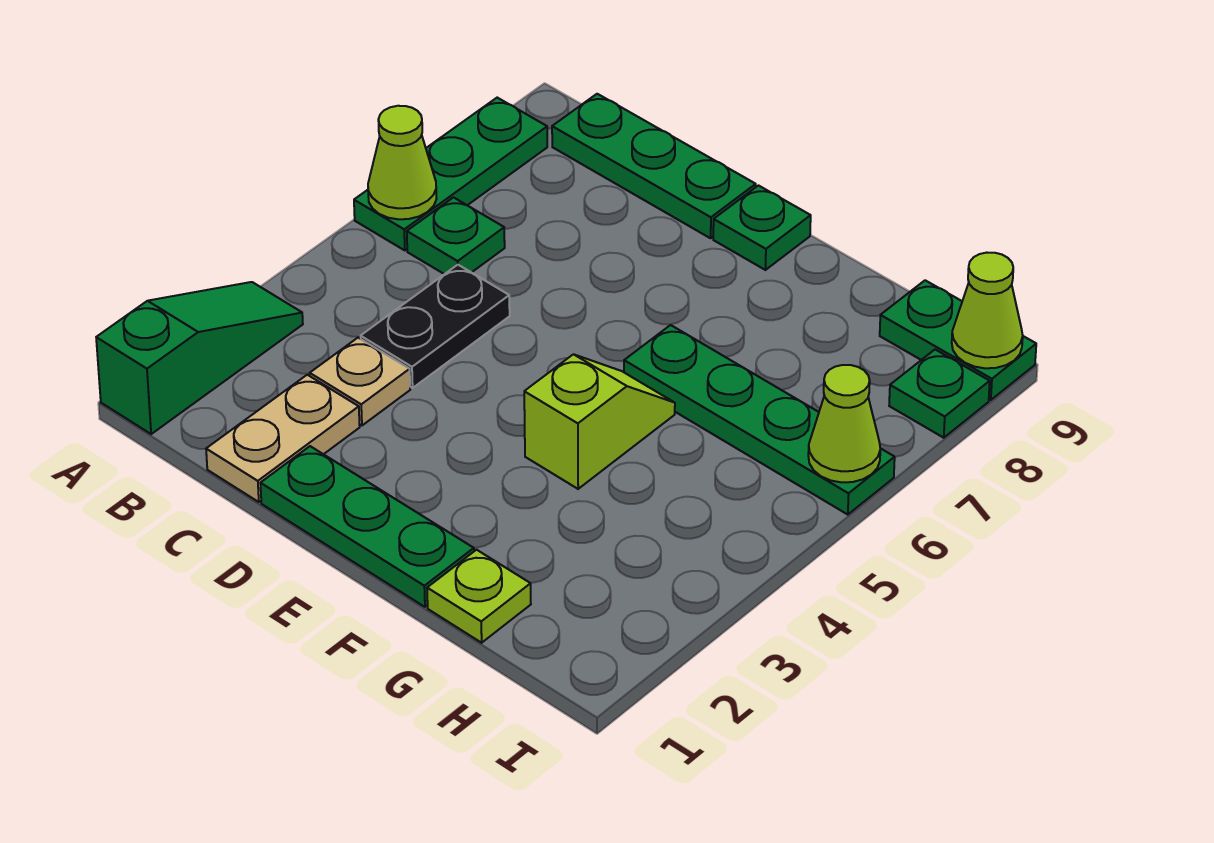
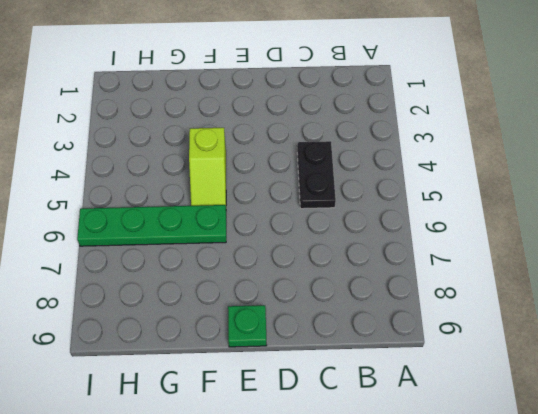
none -> green slope A1:A3 level 1 top 1
none -> green plate A6:A8 level 1
none -> green plate B6 level 1

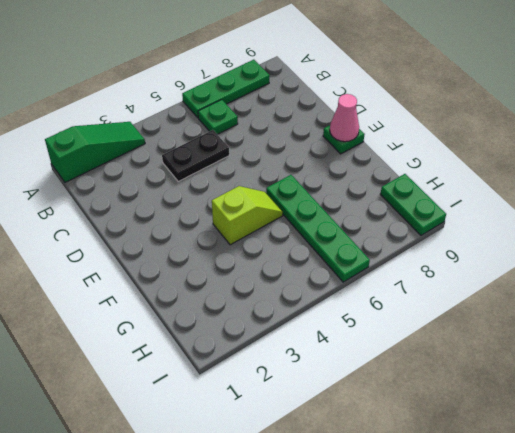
pink cone E9 level 2 -> none
none -> green plate B9:D9 level 1
none -> tan plate C1:C2 level 1
none -> tan plate C3 level 1

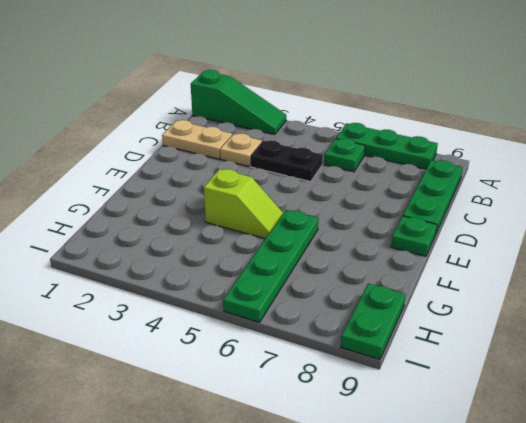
none -> green plate D1:F1 level 1
none -> lime plate G1 level 1
none -> green plate I8 level 1

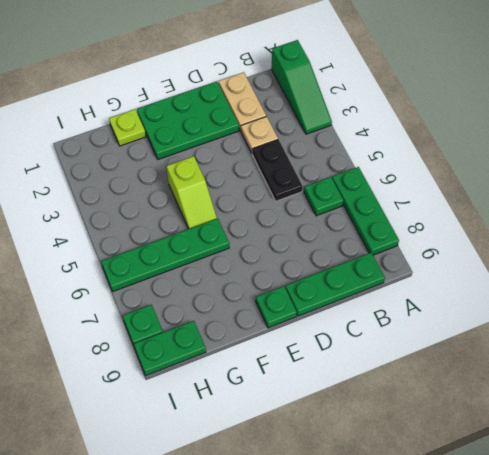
green plate D1:F2 level 1 -> green plate D1:F1 level 1
none -> lime cone A6 level 2
none -> lime cone I6 level 2
none -> lime cone I9 level 2

